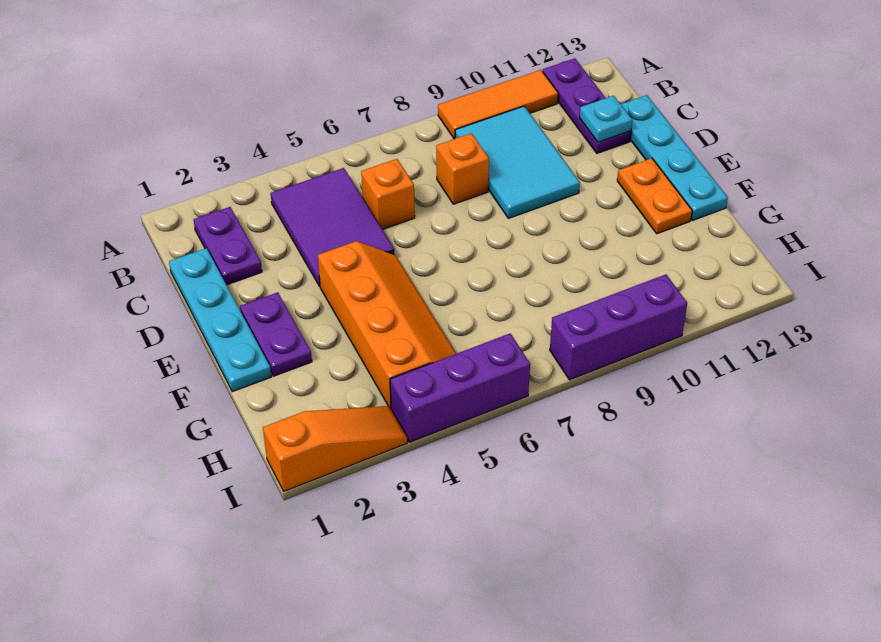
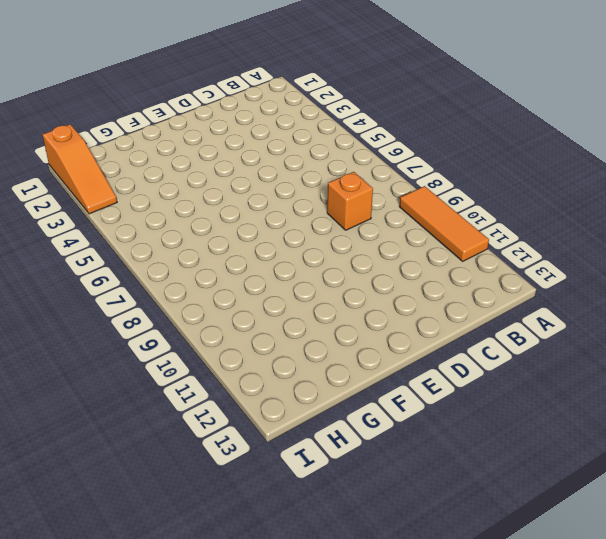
none -> purple plate A12:C12 level 1
none -> purple plate B2:C2 level 1
none -> purple tile B4:D5 level 1

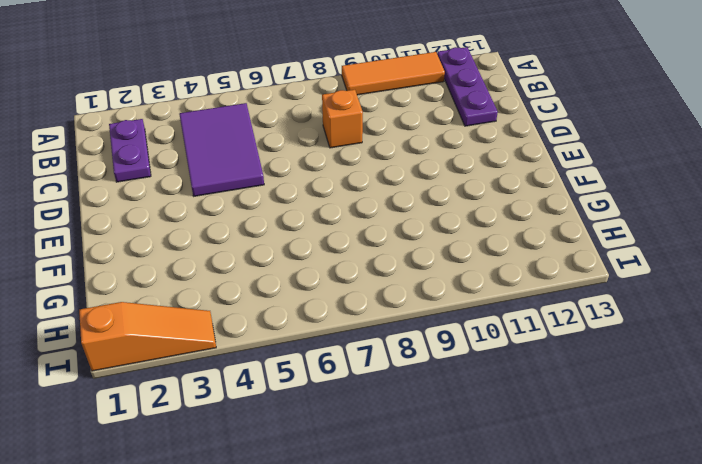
none -> cyan tile B9:D10 level 1
none -> cyan plate C1:F1 level 1
none -> orange brick C6 level 1

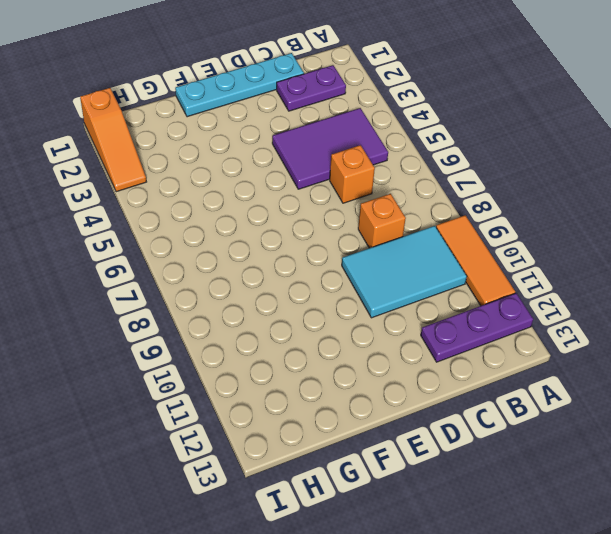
none -> cyan plate C13:F13 level 1
none -> purple plate E2:F2 level 1
none -> orange slope E4:H5 level 1 top 4

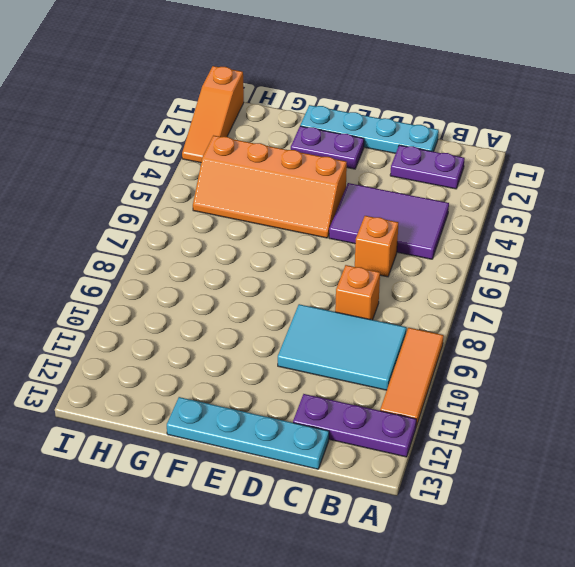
none -> orange plate E12:F12 level 1
none -> purple brick I4:I6 level 1
none -> purple brick I8:I10 level 1

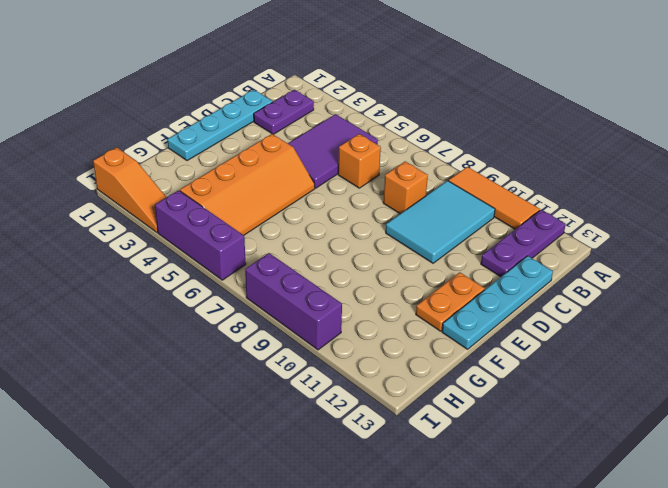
none -> purple plate E2:F2 level 1
none -> cyan plate C12 level 2

